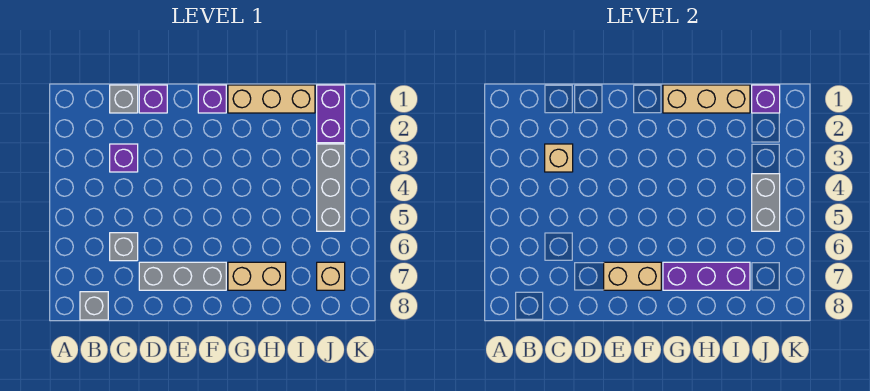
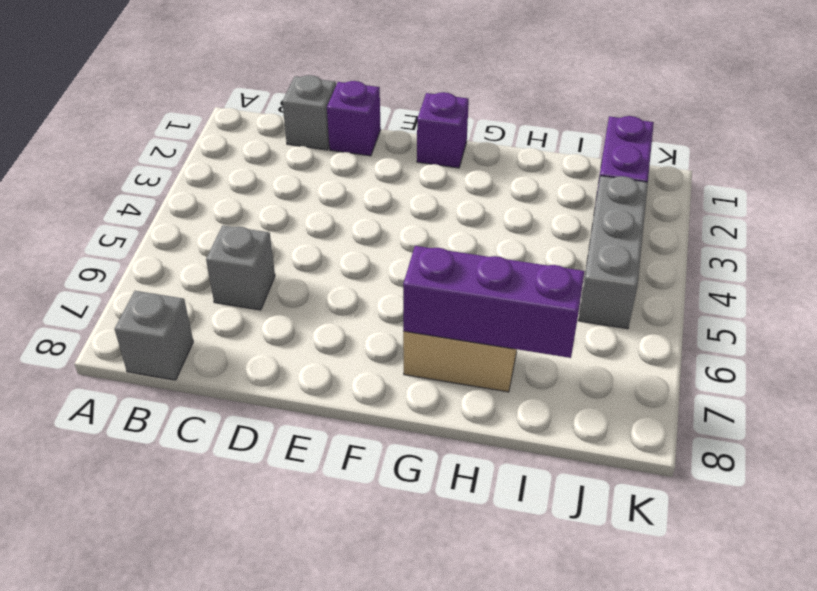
none -> purple brick C3 level 1
none -> grey brick D7:F7 level 1
none -> tan brick G1:I1 level 1

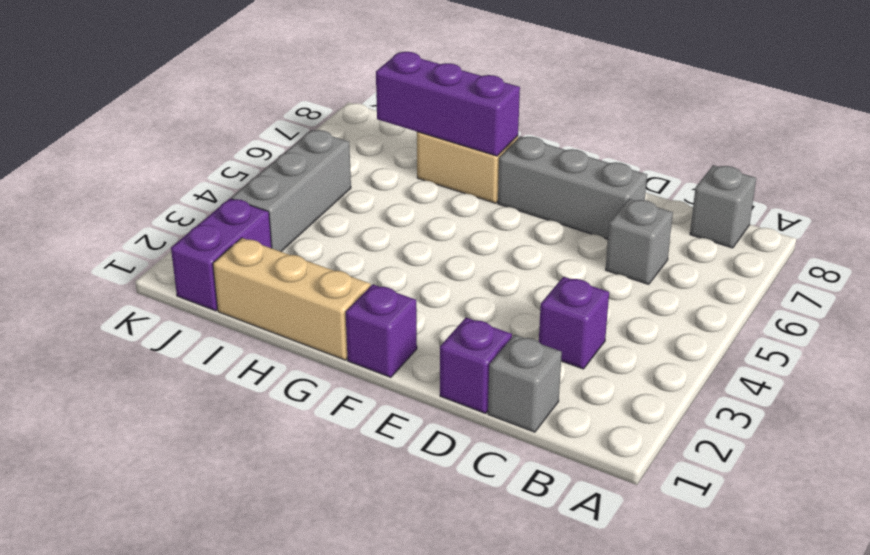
none -> tan brick J7 level 1
none -> tan brick C3 level 2
none -> tan brick E7:F7 level 2

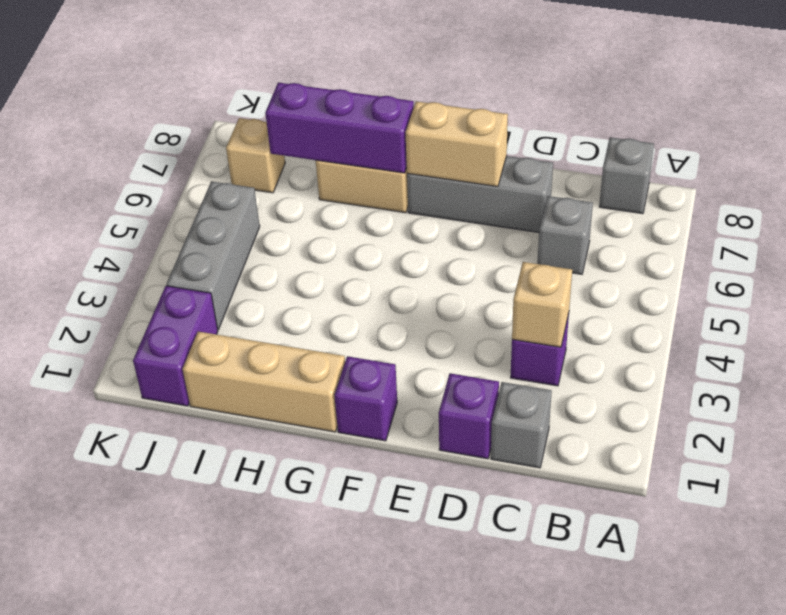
none -> tan brick G1:I1 level 2
none -> purple brick J1 level 2
none -> grey brick J4:J5 level 2

